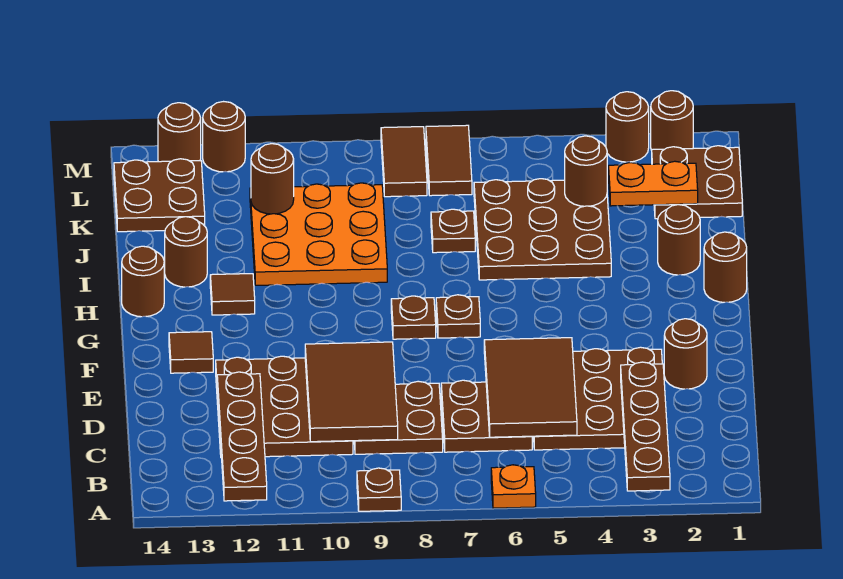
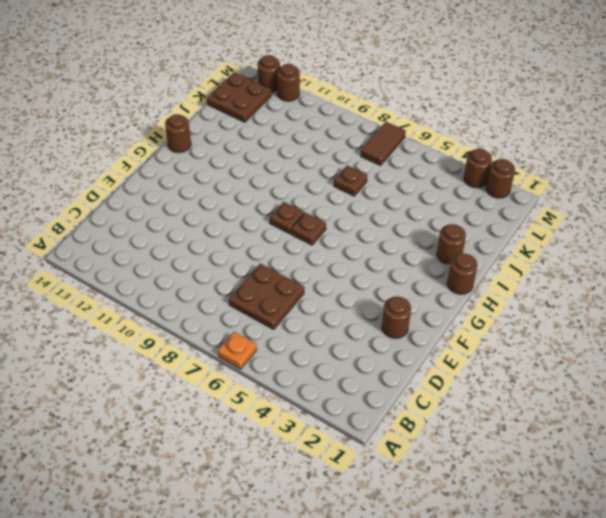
none -> brown plate A9 level 1
none -> brown plate C3:E5 level 1
none -> brown plate C8:D9 level 1
none -> brown plate C10:E12 level 1

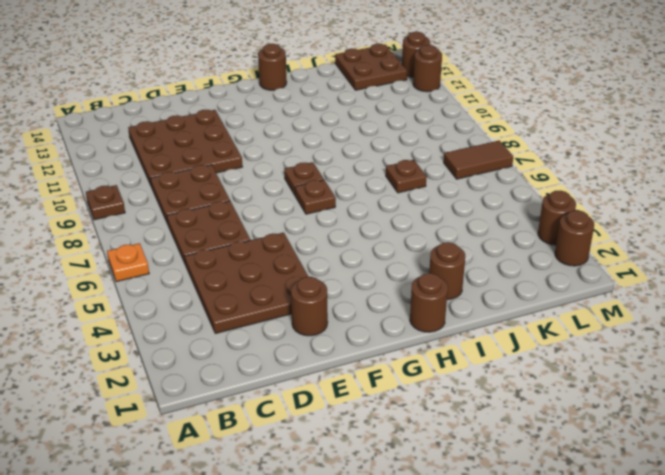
none -> brown tile F13 level 1
none -> brown tile H12 level 1
none -> brown plate I4:K6 level 1
none -> orange plate I9:K11 level 1

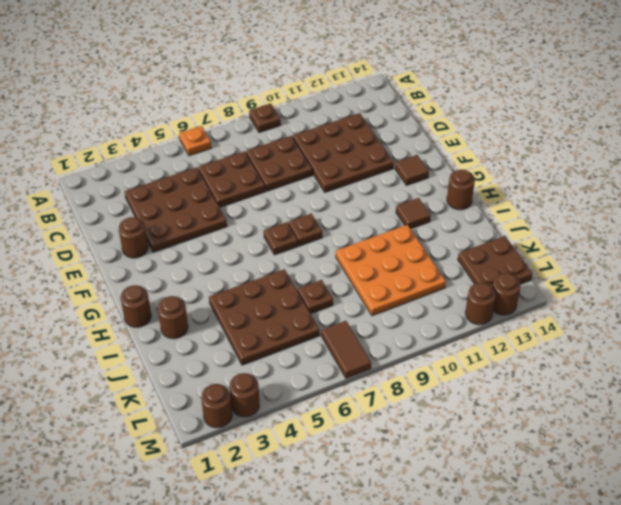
none -> brown round brick I13 level 1
none -> brown plate K1:L2 level 1
none -> brown tile L8:M8 level 1
none -> brown plate A3:D3 level 2

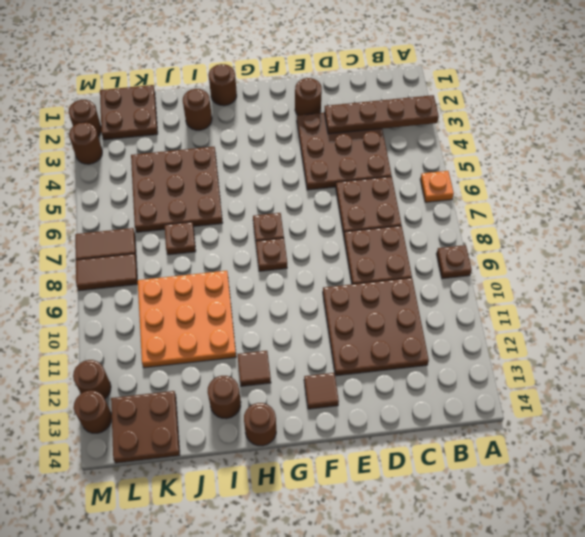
none -> brown plate A12:D12 level 2
none -> brown tile C5:E6 level 2
none -> brown tile C9:E10 level 2
none -> orange plate K2:K3 level 2

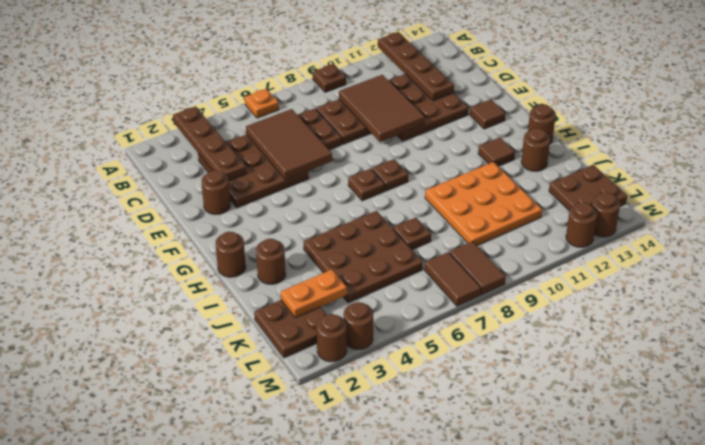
none -> brown round brick K4 level 2
none -> brown round brick K11 level 2

